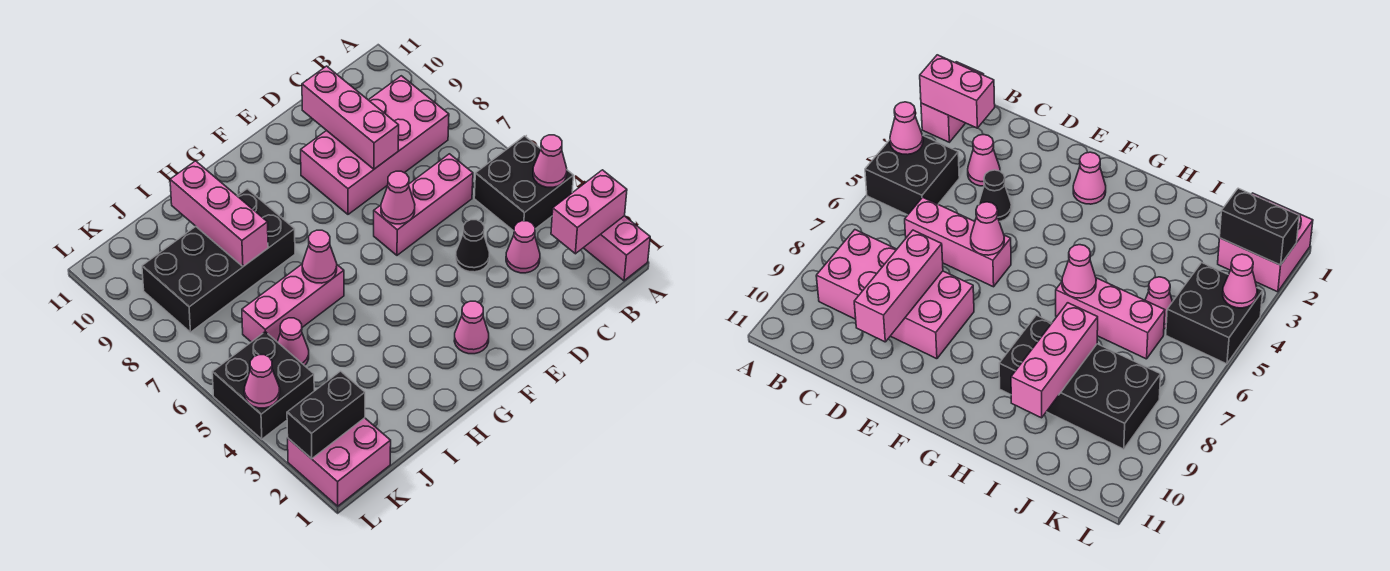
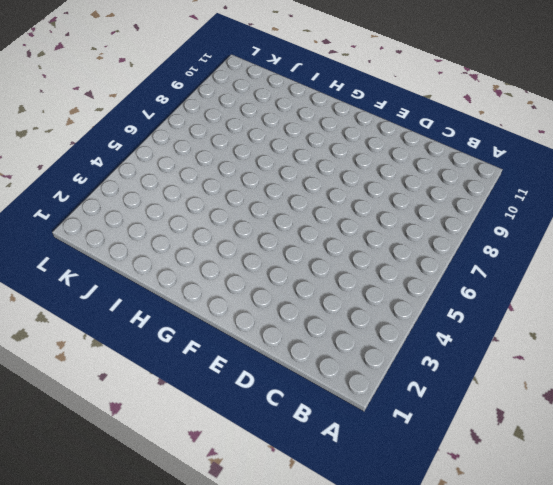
none -> pink brick A1:A2 level 1
none -> black brick A4:B5 level 1
none -> pink brick B8:E9 level 1

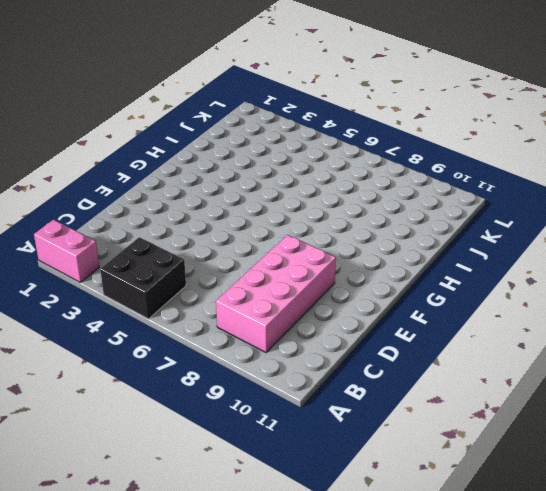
none -> pink cone C3 level 1
none -> pink brick C6:E6 level 1
none -> black cone D4 level 1

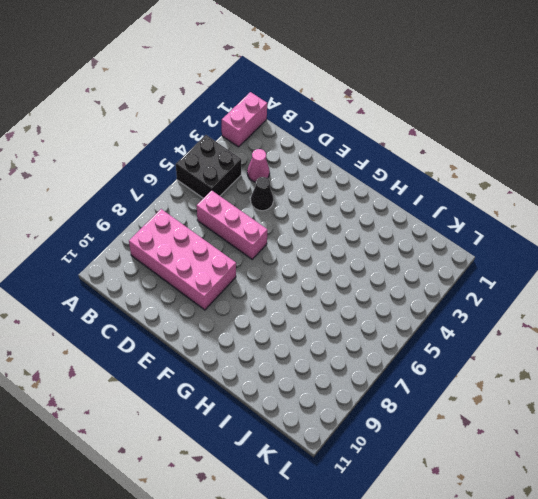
none -> pink cone F2 level 1
none -> pink brick H6:J6 level 1
none -> black brick H8:K9 level 1

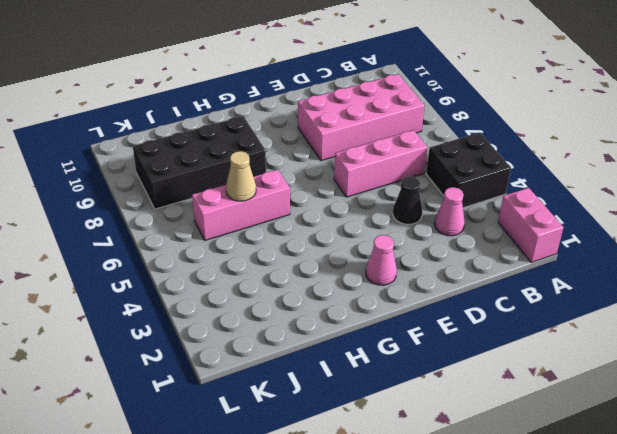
tan cone I6 level 2 -> none
none -> pink cone J5 level 1
none -> pink brick K1:L2 level 1
none -> black brick K4:L5 level 1

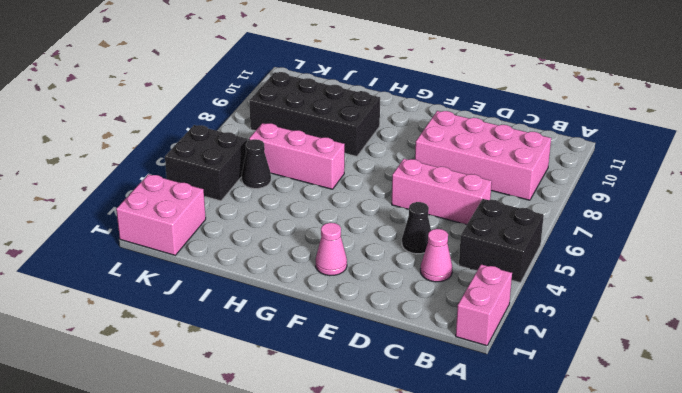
black cone J5 level 1 -> pink cone J5 level 1
none -> pink brick A2:B2 level 2
none -> pink cone A4 level 2
none -> pink brick D8:D10 level 2

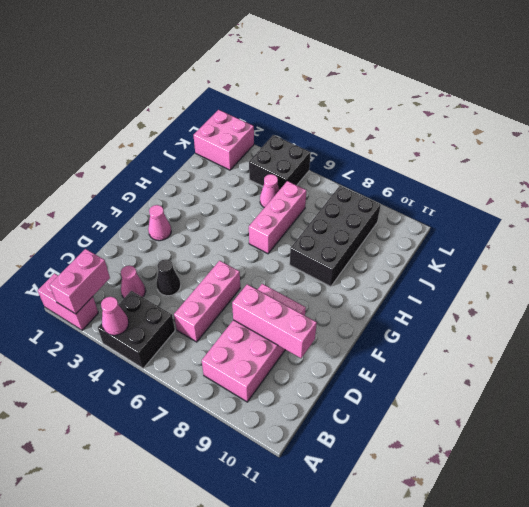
none -> pink cone E6 level 2
none -> pink cone H6 level 2
none -> pink brick I8:I10 level 2

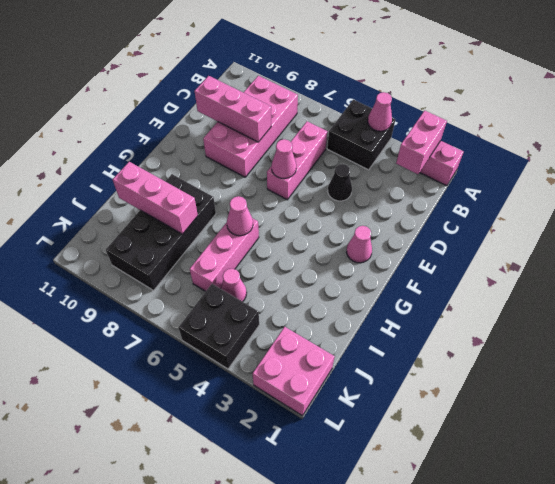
none -> pink cone C3 level 1
none -> black brick K2:L2 level 2
none -> pink cone L4 level 2

